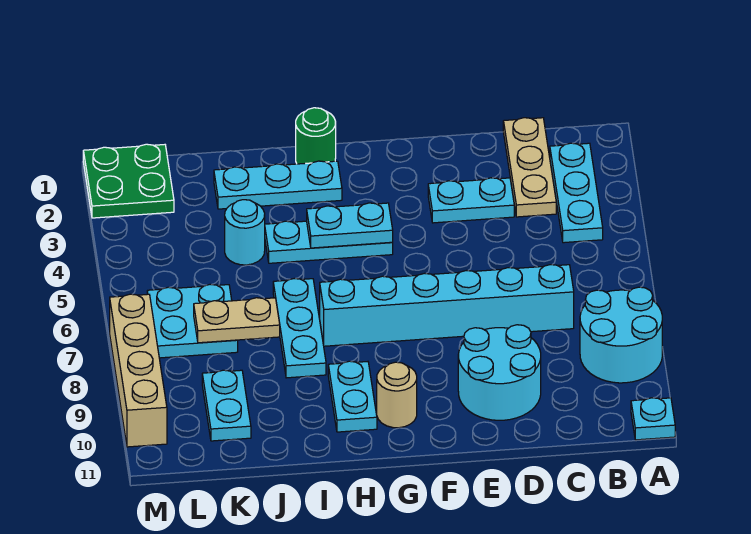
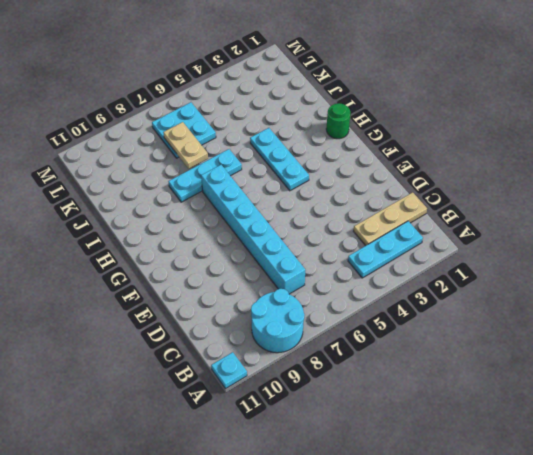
none -> cyan plate D3:E3 level 1
none -> cyan round brick D9:E10 level 1
none -> tan round brick G10 level 1

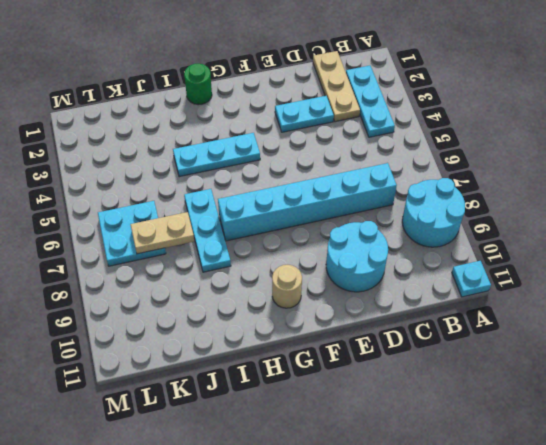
none -> cyan plate H2:J2 level 1
none -> cyan plate H9:H10 level 1
none -> cyan round brick J4 level 1

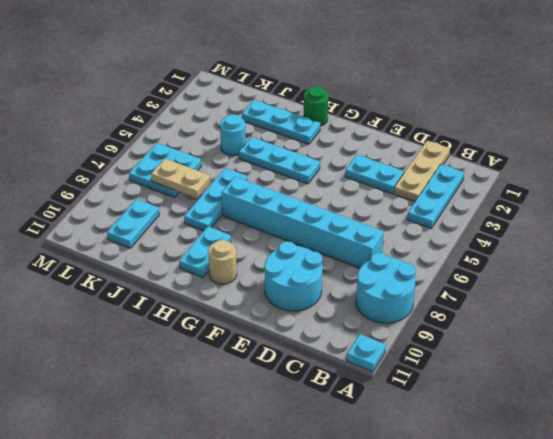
none -> green plate L1:M2 level 1
none -> tan brick M7:M10 level 1
none -> cyan plate G4:H4 level 2

